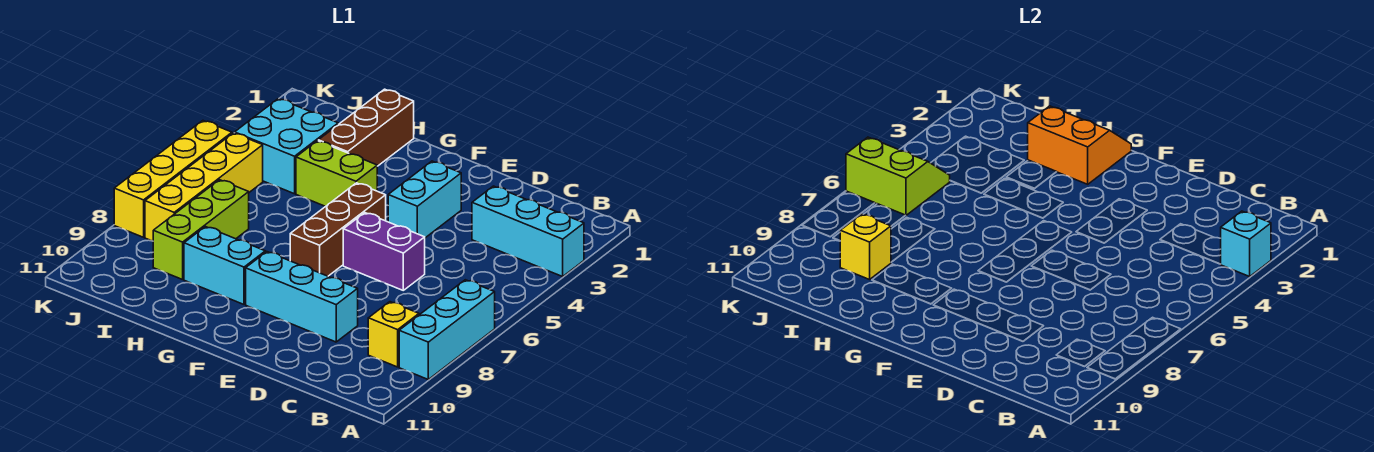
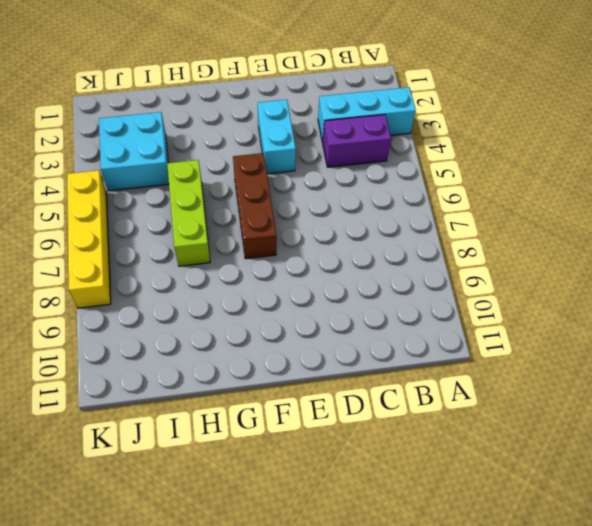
purple brick B4:C4 level 1 -> purple brick D6:E6 level 1
lime brick H5:H7 level 1 -> lime brick I7:I9 level 1
none -> cyan brick A7:A9 level 1
none -> yellow brick B9 level 1
none -> cyan brick D9:F9 level 1

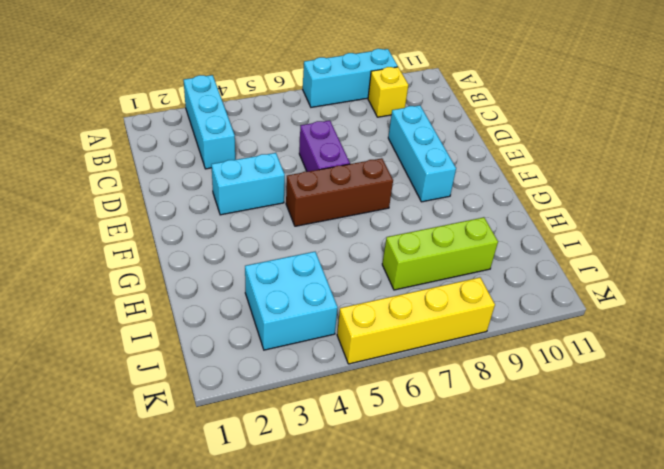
none -> lime brick G4:H4 level 1
none -> cyan brick G9:H9 level 1
none -> brown brick H1:H3 level 1

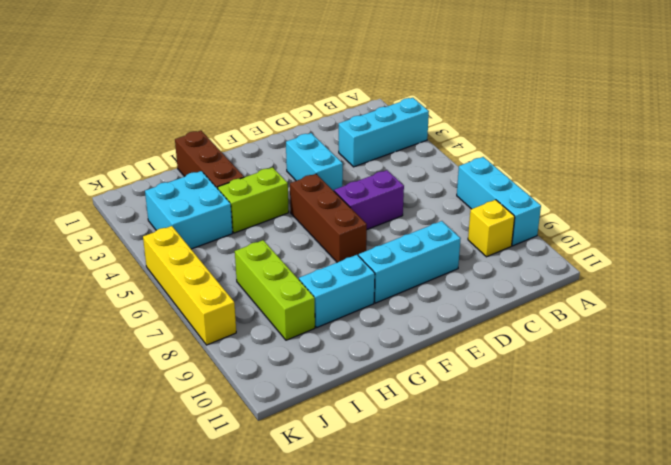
none -> yellow brick J5:J8 level 1
none -> cyan brick A3 level 2
none -> orange slope G1:H2 level 2 top 2

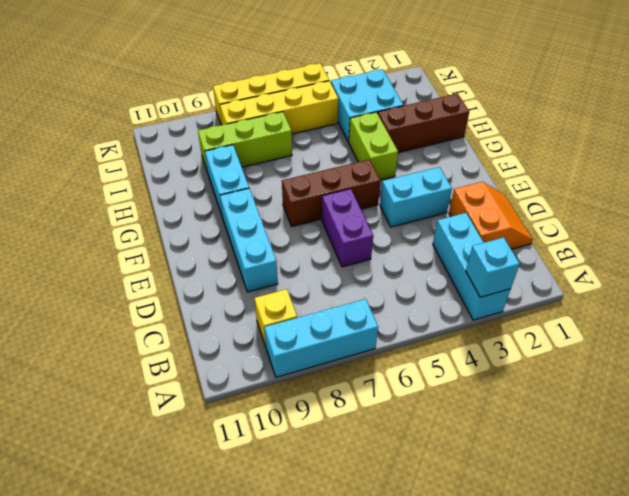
orange slope C1:D2 level 1 top 2 -> orange slope G1:H2 level 2 top 2
none -> yellow brick I9 level 2
none -> lime slope J5:K6 level 2 top 6

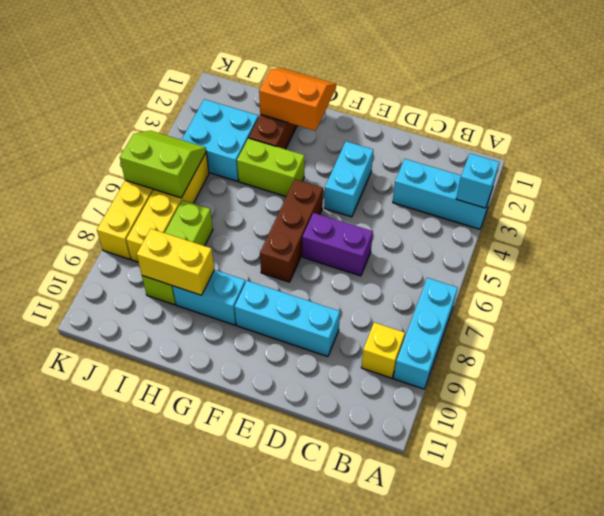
yellow brick H9:I9 level 2 -> yellow brick I9 level 2

